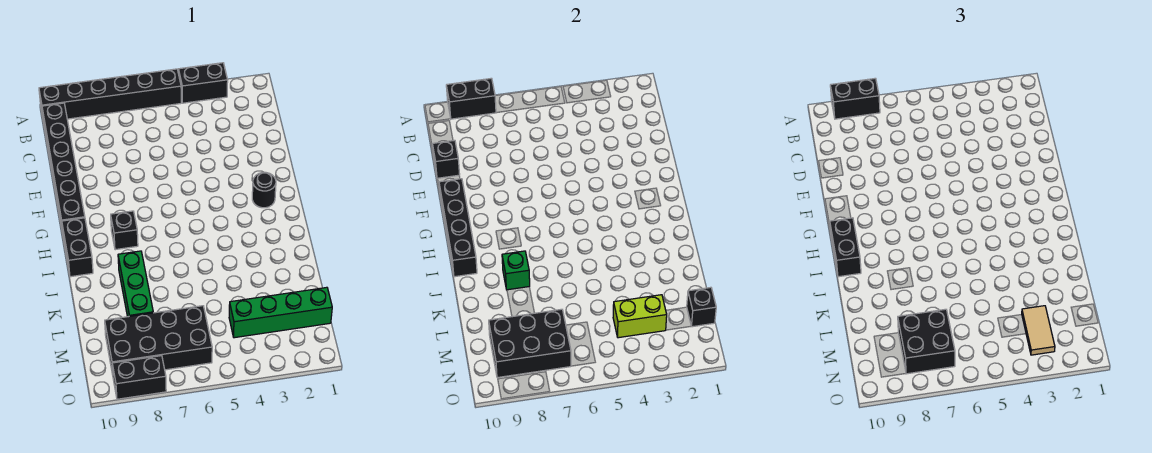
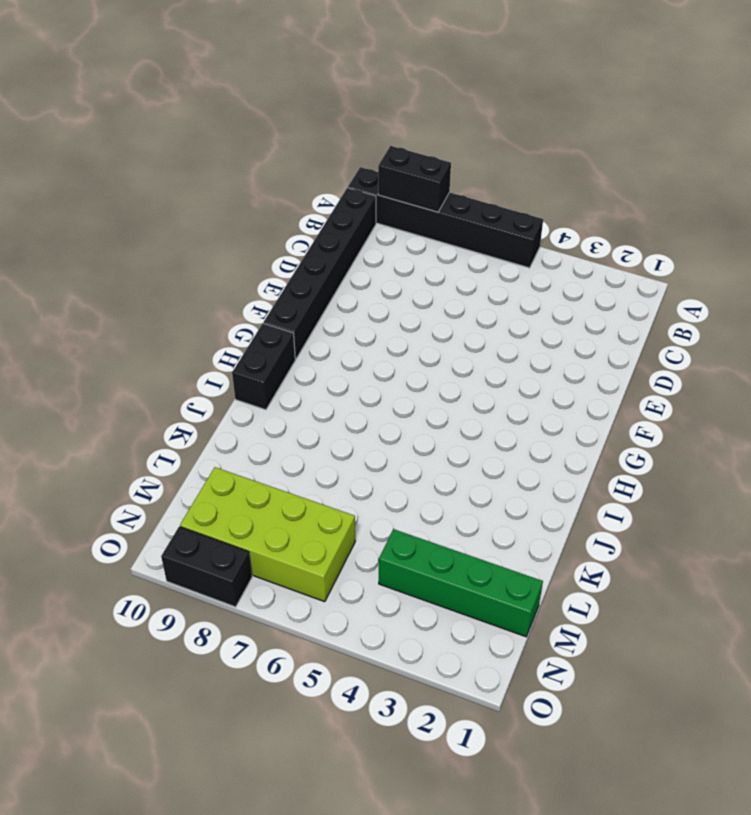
lime brick M6:N9 level 1 -> black brick M6:N9 level 1
none -> black brick A3:A4 level 1
none -> black round brick G2 level 1
none -> black brick H8 level 1

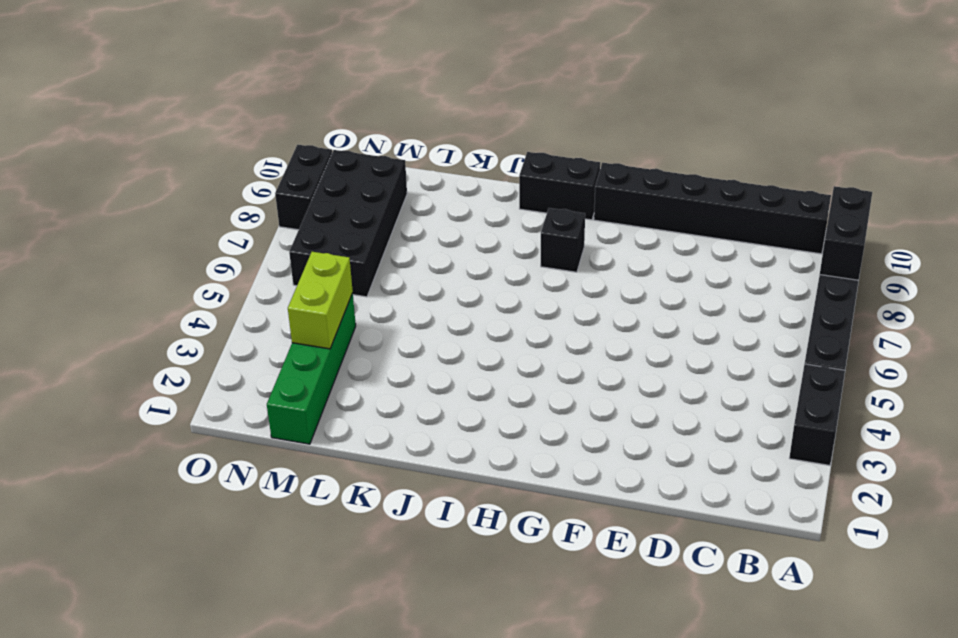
none -> black round brick G2 level 1
none -> green brick J8:L8 level 1
none -> black brick D10 level 2

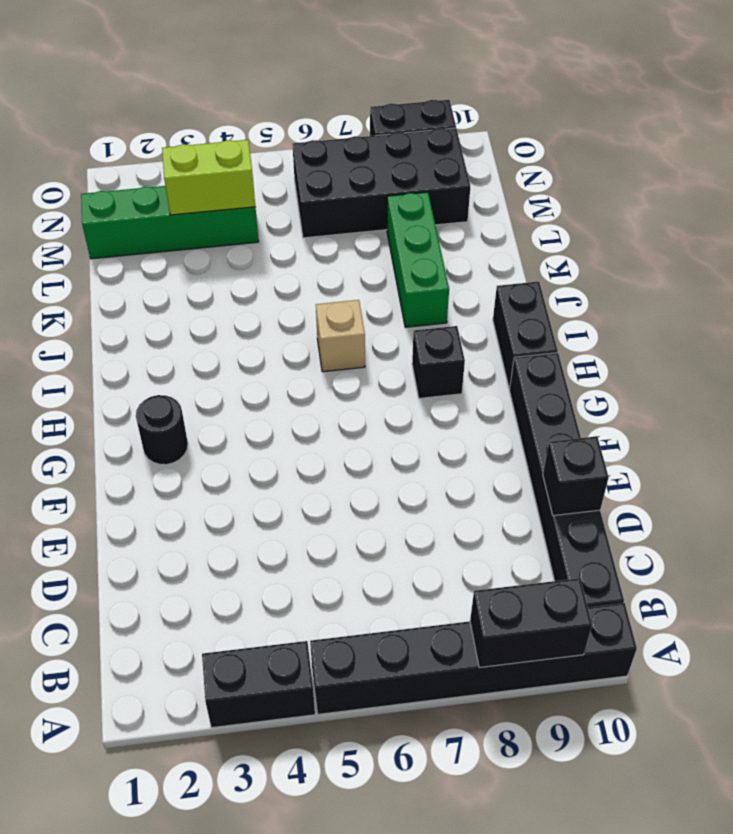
tan brick I6 level 1 -> none
none -> black brick F10:I10 level 2
none -> green brick J8 level 2
none -> black brick M1 level 2

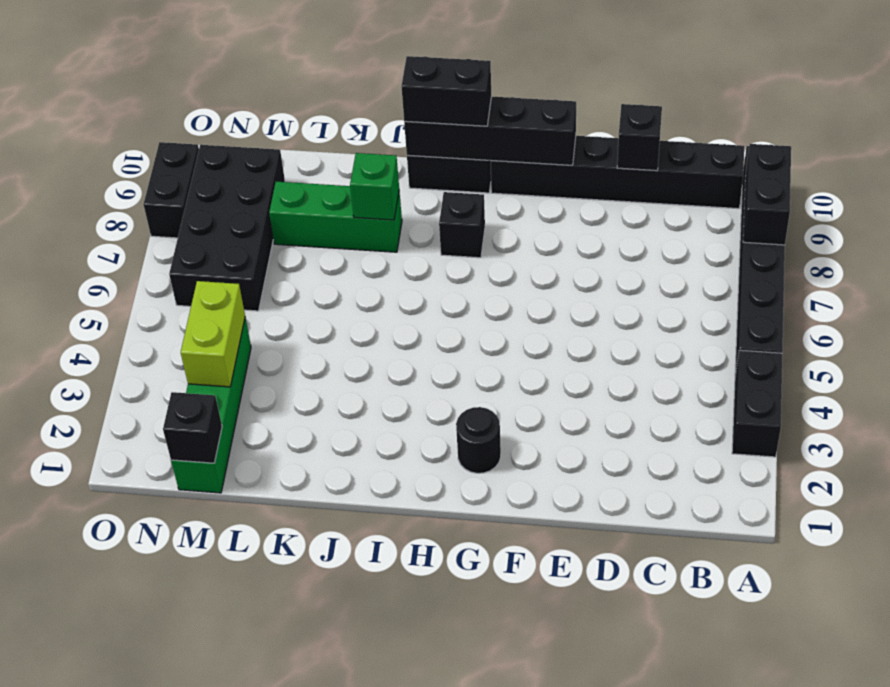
none -> black brick M7:N9 level 2
none -> black brick A8:A9 level 3
none -> tan tile M3:N3 level 3

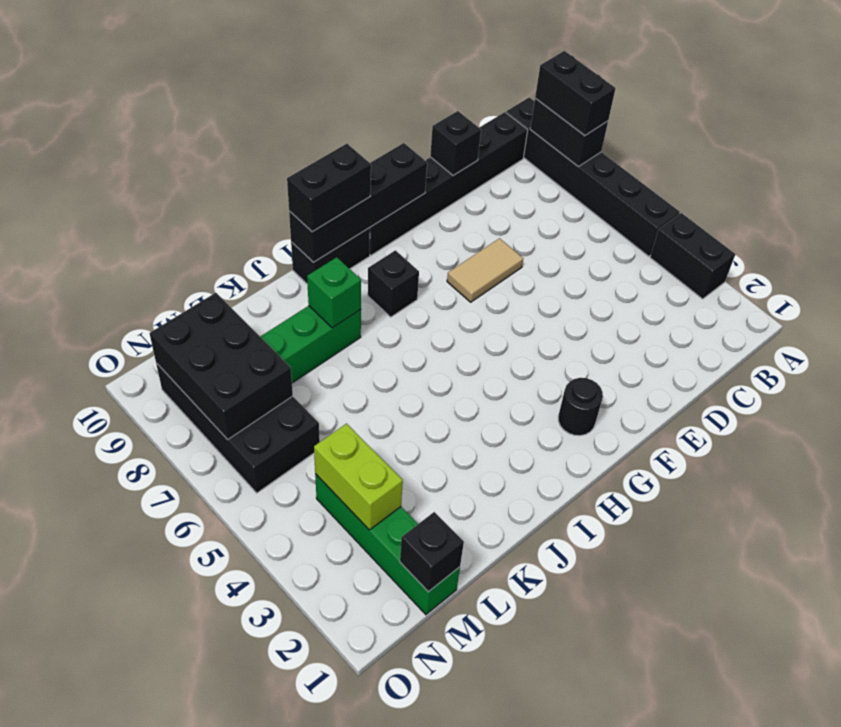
tan tile E7:F7 level 1 -> tan tile M3:N3 level 3
none -> black brick O8:O9 level 1
none -> black brick M7:N8 level 3

